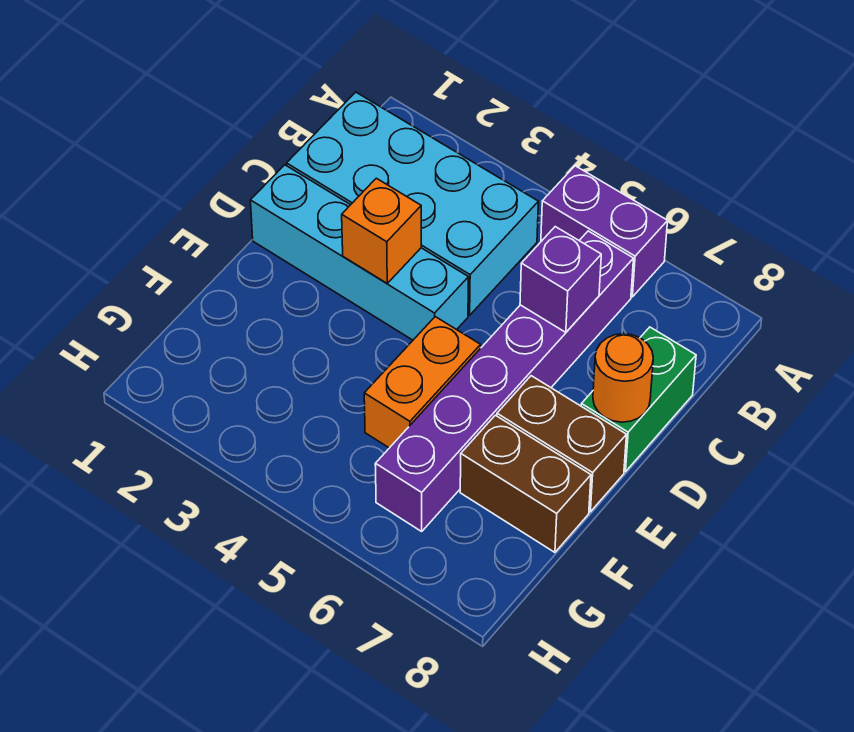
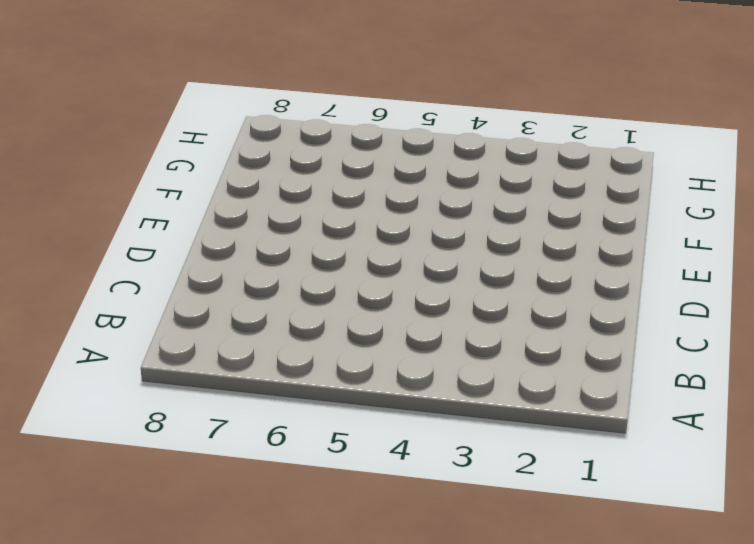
none -> purple brick A5:A6 level 1
none -> cyan brick B1:C4 level 1

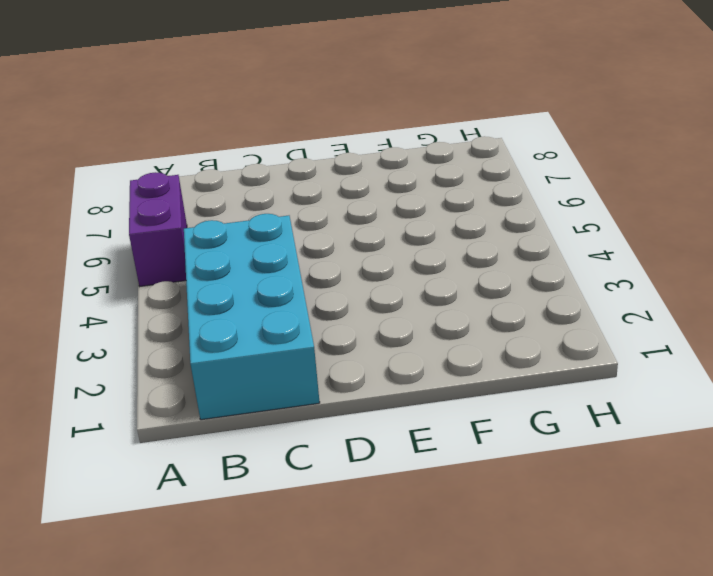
none -> purple brick B6:G6 level 1
none -> green brick C8:D8 level 1

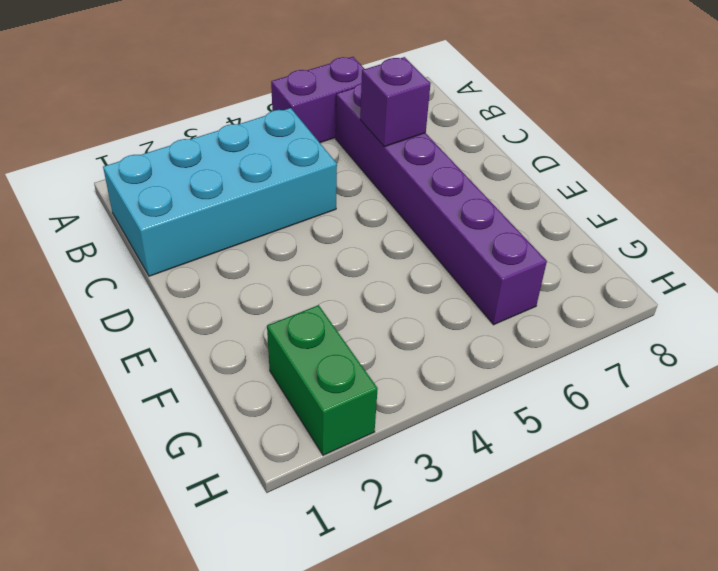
green brick G2:H2 level 1 -> green brick C8:D8 level 1
none -> cyan brick D1:D4 level 1
none -> orange brick E5:F5 level 1

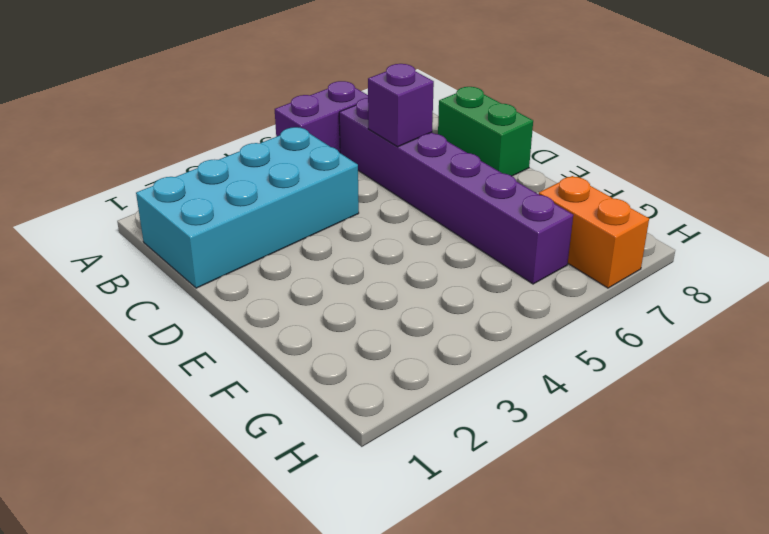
orange brick G7:H7 level 1 -> orange brick E5:F5 level 1
none -> cyan brick D1:D4 level 1
none -> brown brick E7:E8 level 1

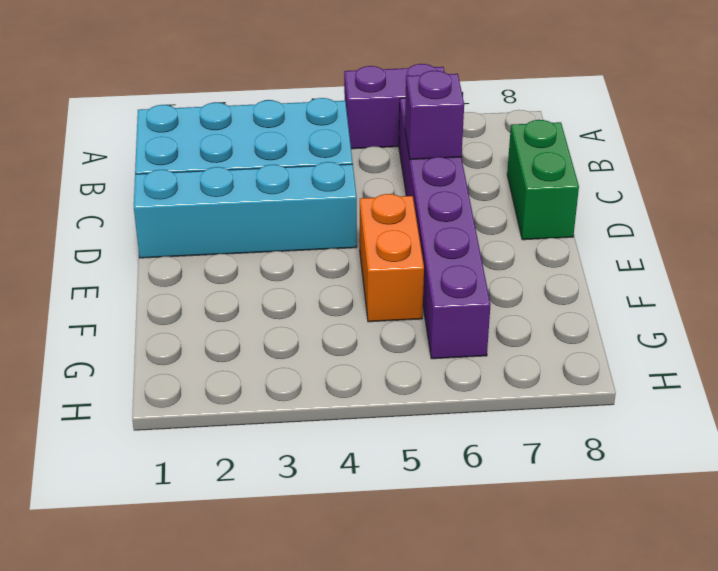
none -> brown brick E7:E8 level 1
none -> brown brick F7:F8 level 1

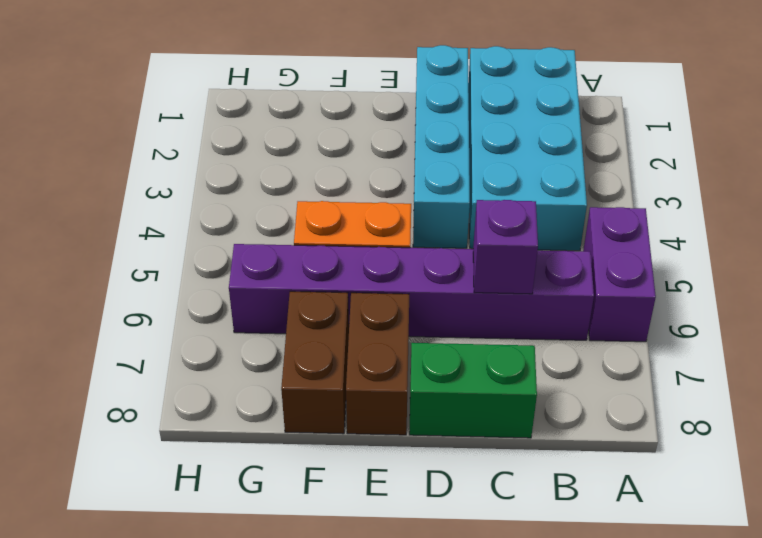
none -> orange brick D3 level 2
none -> orange round brick D8 level 2

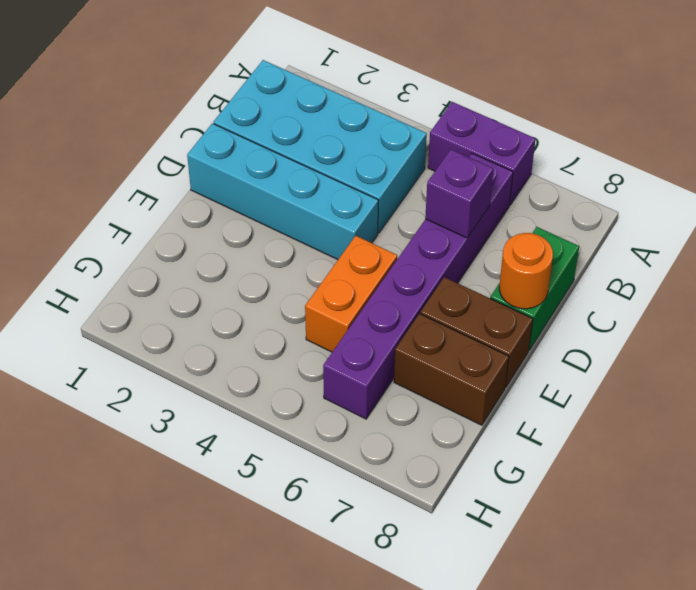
none -> orange brick D3 level 2

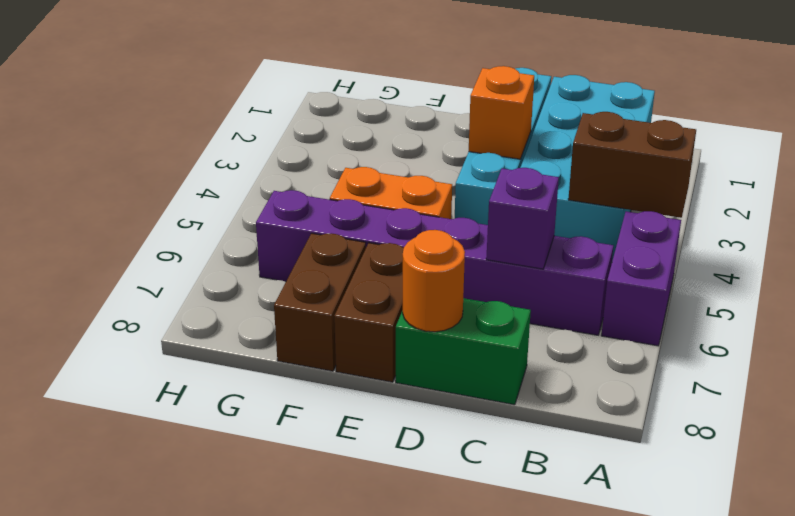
brown brick A4:B4 level 2 -> none

